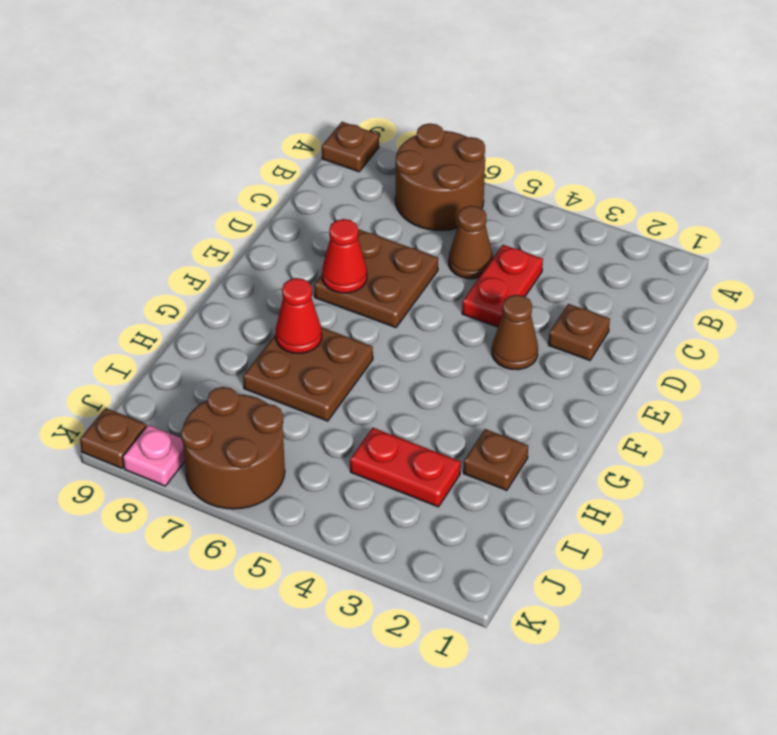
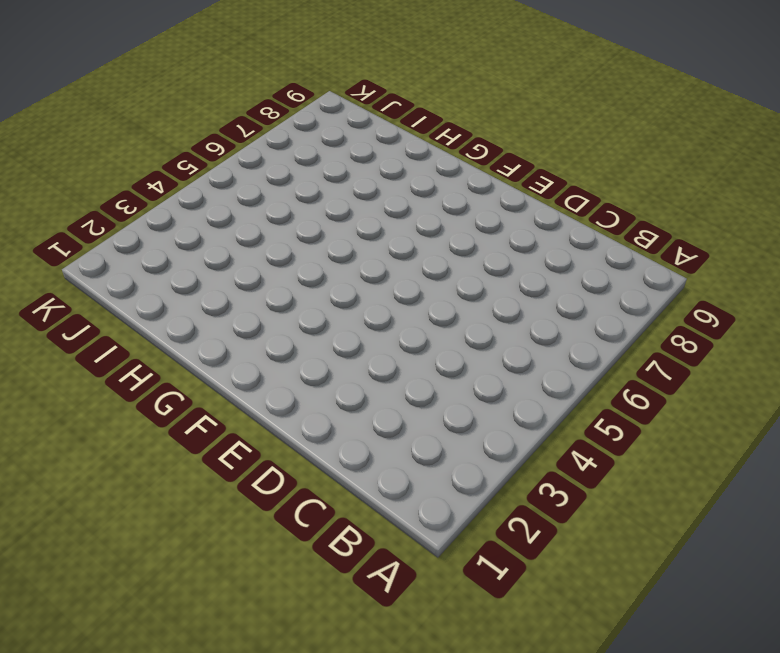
none -> brown round brick A6:B7 level 1
none -> brown plate A9 level 1
none -> red plate C4:D4 level 1

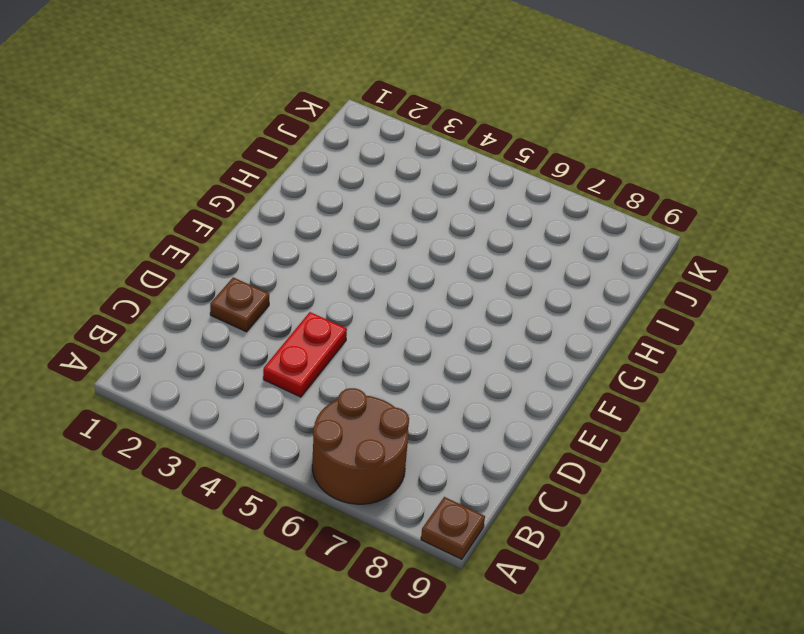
none -> brown cone C5 level 1
none -> brown plate D6:E7 level 1
none -> brown cone E3 level 1

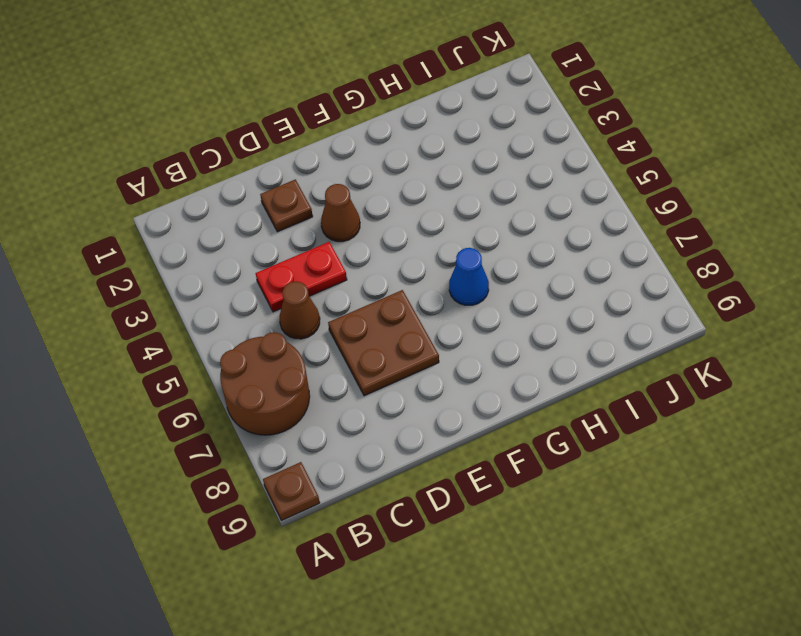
blue cone G6 level 1 -> brown plate G6:H7 level 1
none -> brown plate H2 level 1
none -> red plate I3:I4 level 1
none -> brown round brick J6:K7 level 1

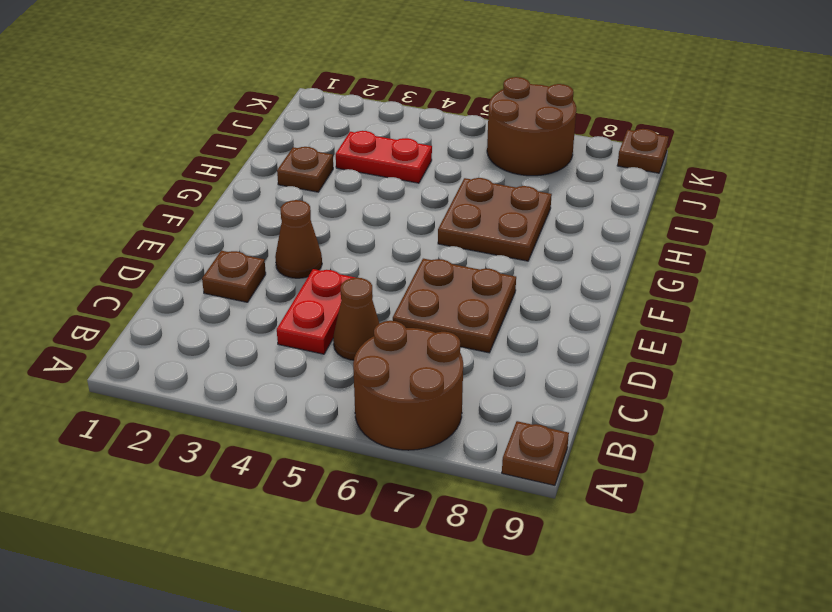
none -> pink plate K8 level 1
none -> red cone E7 level 2
none -> red cone G7 level 2

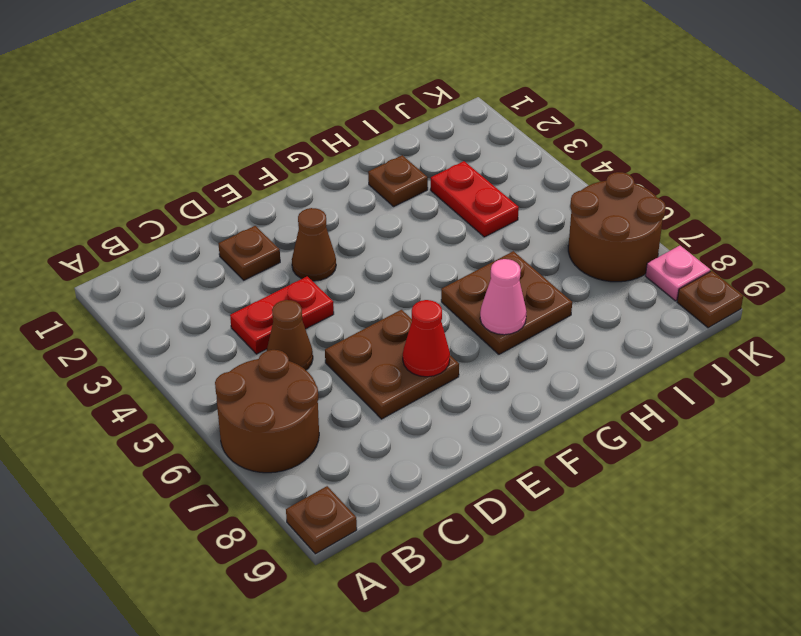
pink cone G7 level 2 -> red cone G7 level 2

